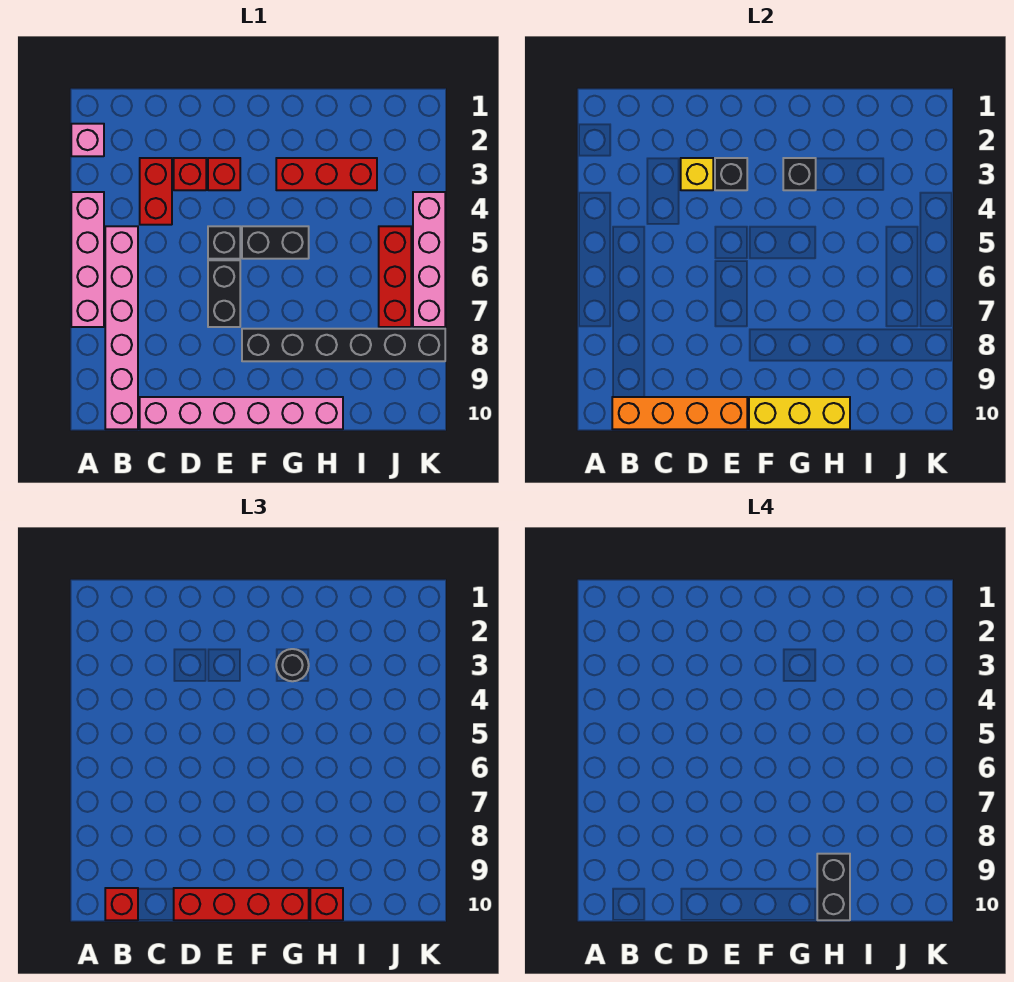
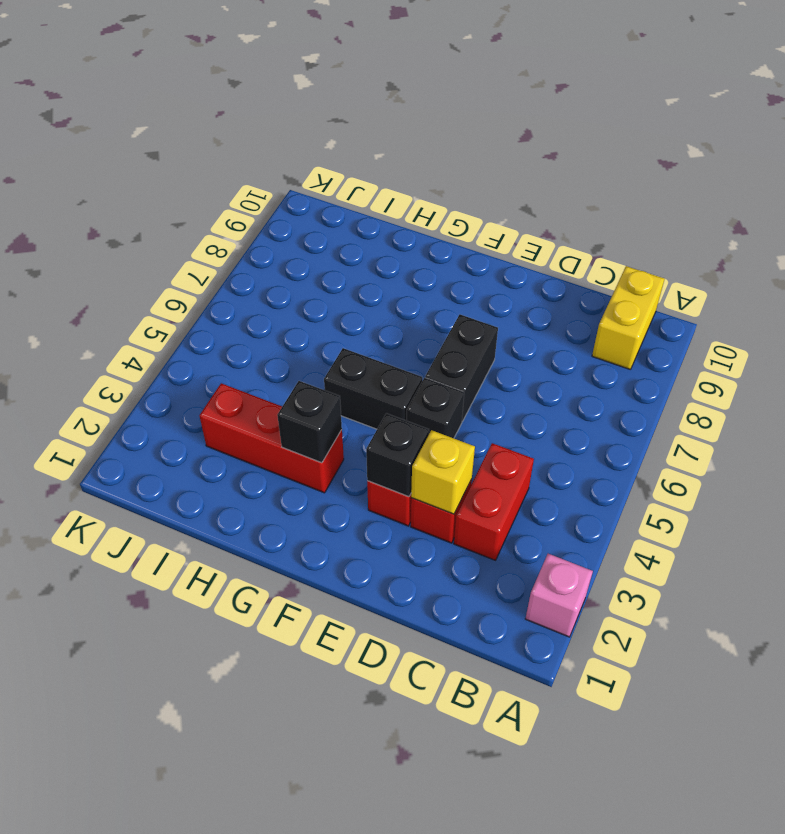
yellow brick B9:B10 level 1 -> pink brick B5:B10 level 1
none -> pink brick A4:A7 level 1
none -> pink brick C10:H10 level 1
none -> black brick F8:K8 level 1

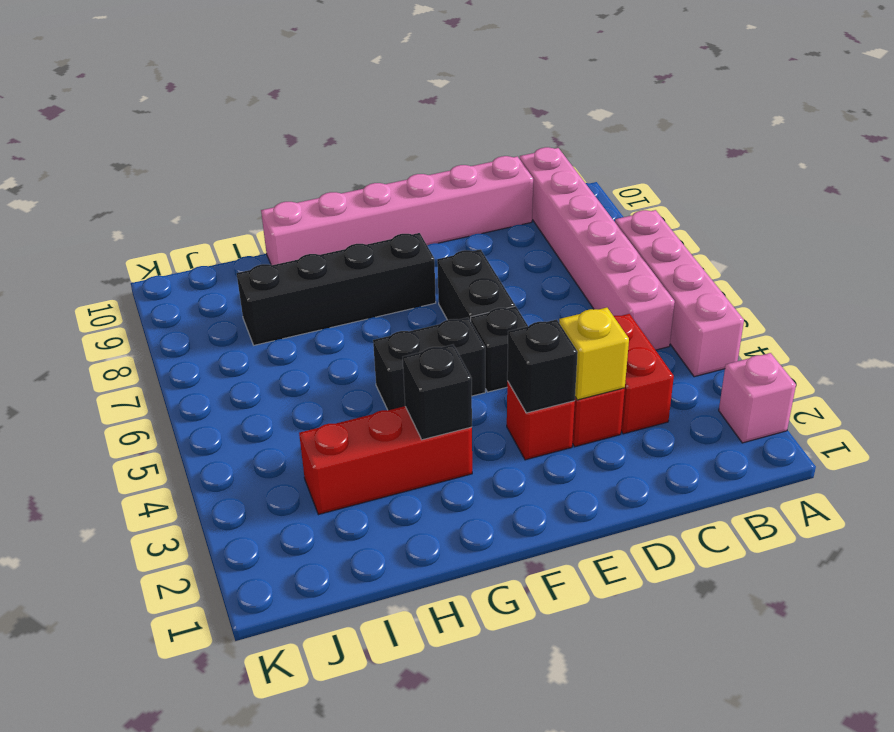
black brick F8:I8 level 1 -> black brick F8:K8 level 1
none -> red brick J5:J7 level 1
none -> pink brick K4:K7 level 1
none -> orange brick B10:E10 level 2

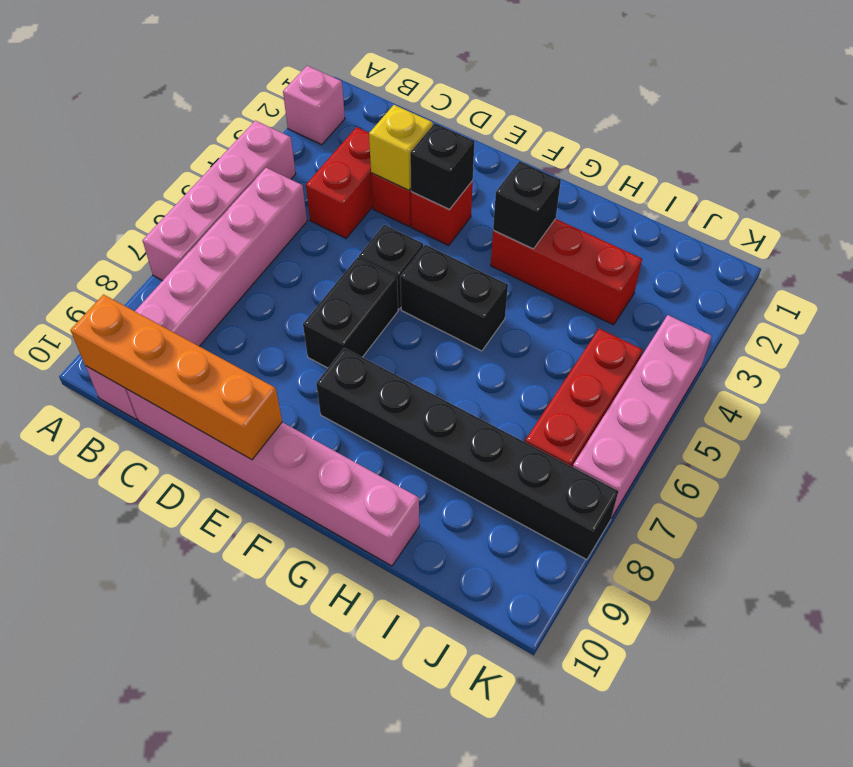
none -> yellow brick F10:H10 level 2
none -> red brick B10 level 3
none -> red brick D10:G10 level 3

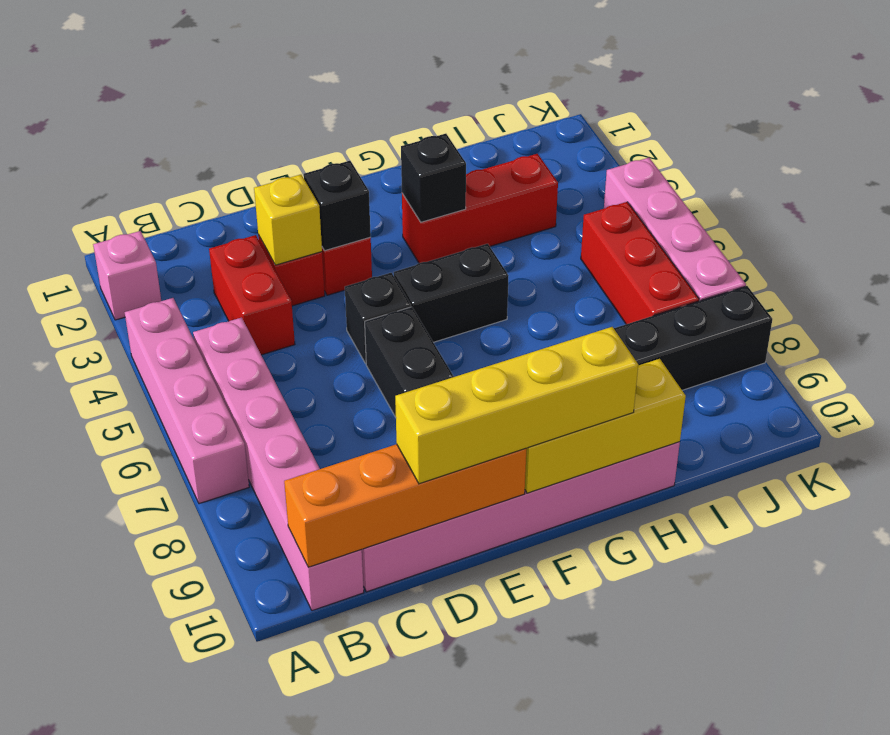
yellow brick D10:G10 level 3 -> red brick D10:G10 level 3
none -> red brick B10 level 3
none -> black round brick G3 level 3
none -> red brick H10 level 3

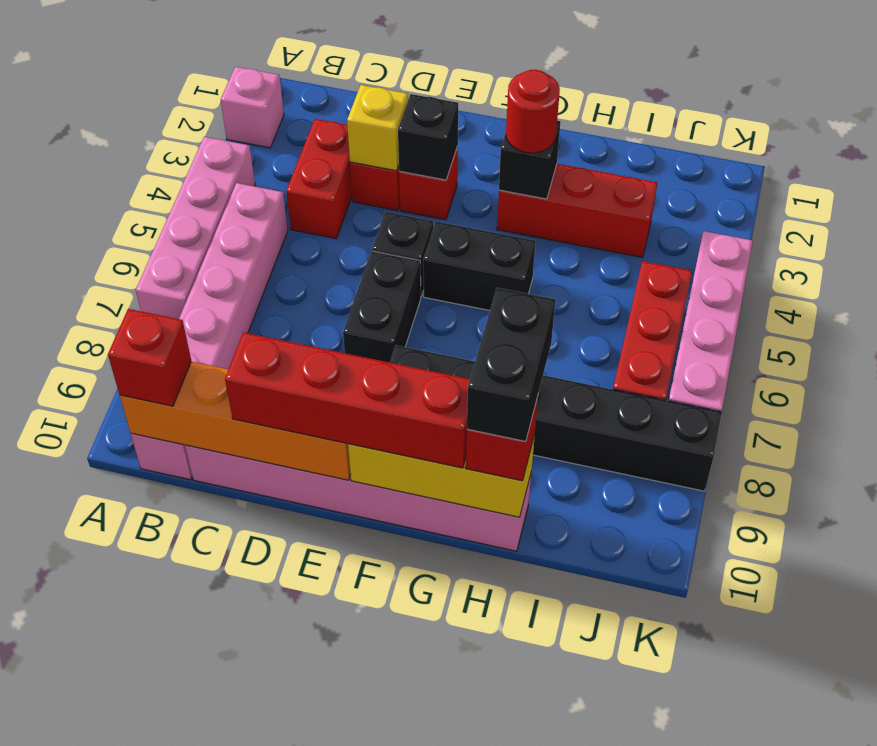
red round brick G3 level 3 -> black round brick G3 level 3

